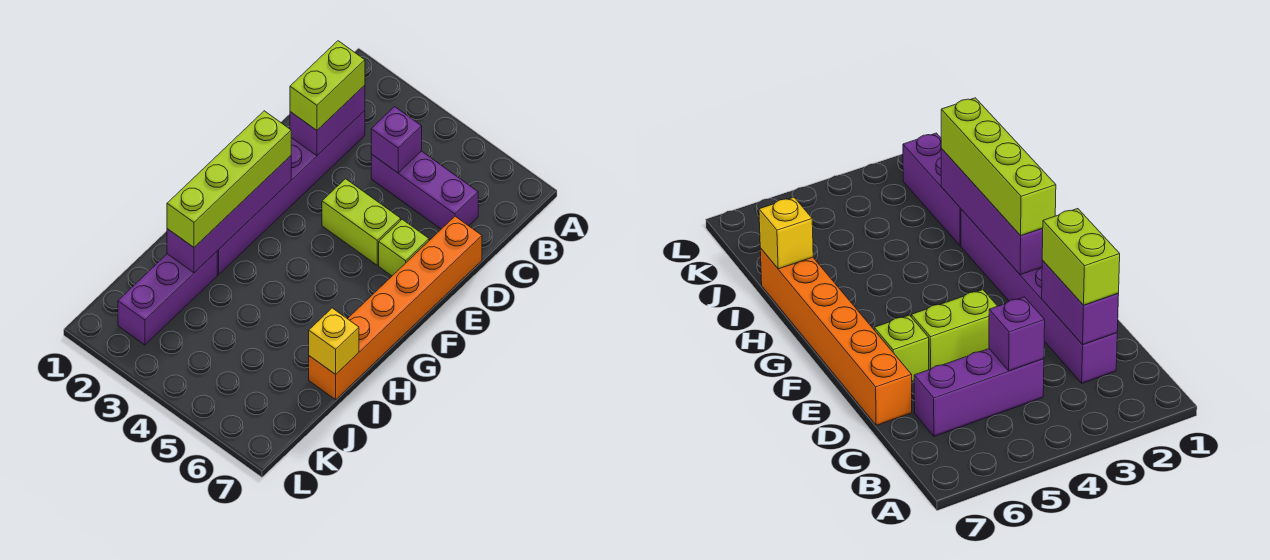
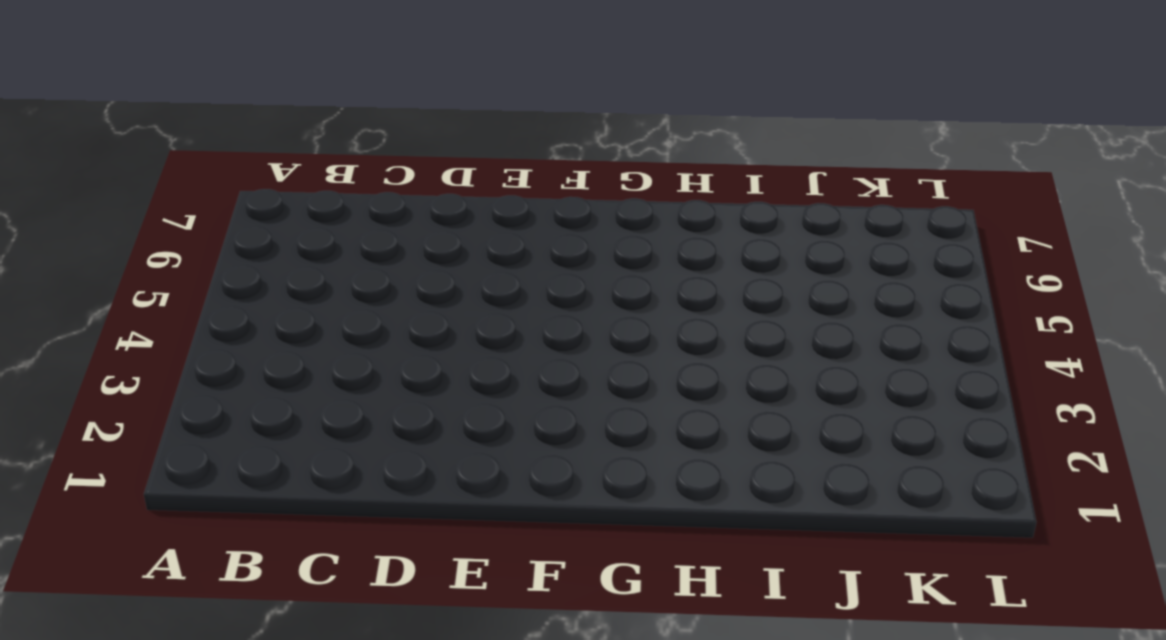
none -> purple brick C2:H2 level 1
none -> purple brick C4:C6 level 1
none -> orange brick D7:I7 level 1

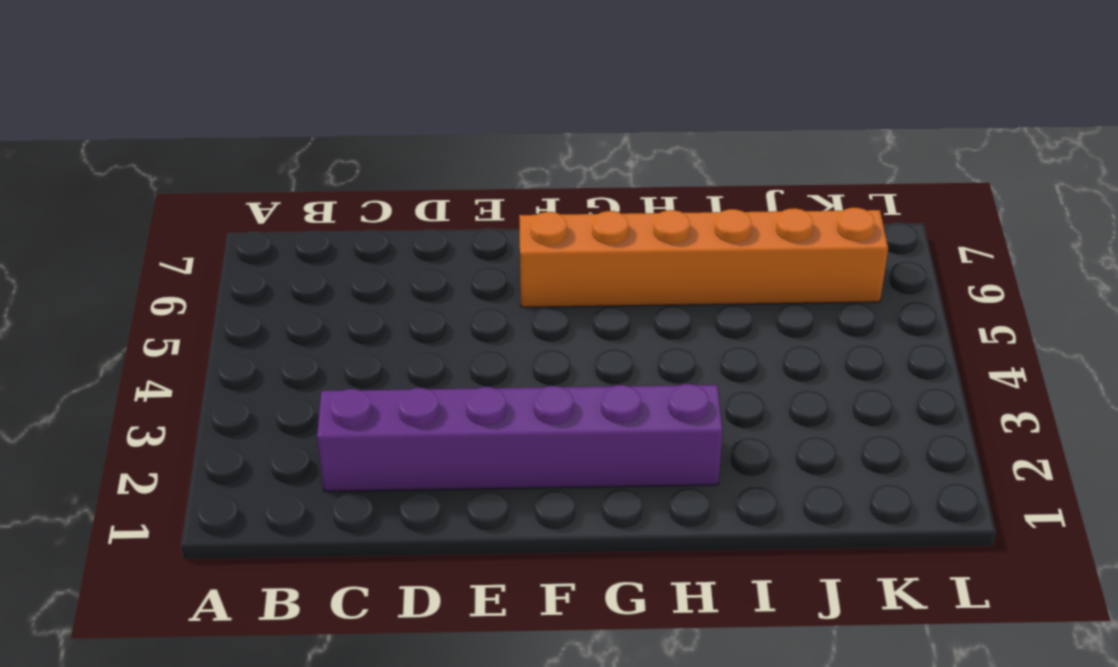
orange brick F6:K6 level 1 -> orange brick D7:I7 level 1
none -> purple brick C4:C6 level 1
none -> lime brick E4:E5 level 1
none -> lime brick E6 level 1

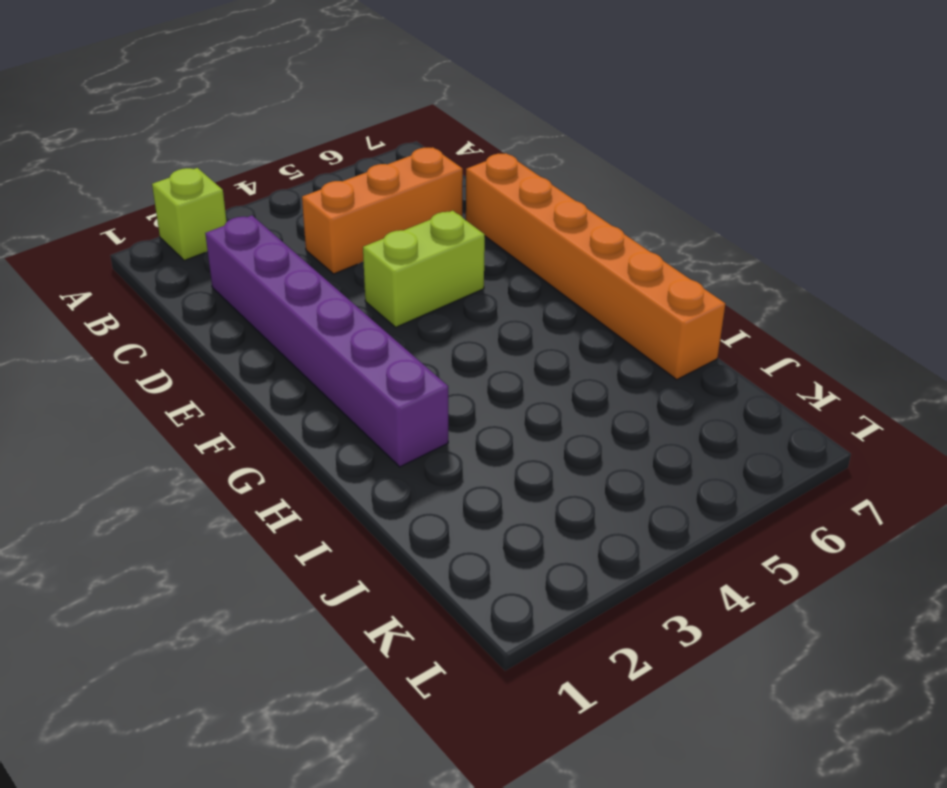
lime brick A2 level 1 -> lime brick E6 level 1
orange brick C4:C6 level 1 -> purple brick C4:C6 level 1
none -> purple brick I2:K2 level 1
none -> purple brick C2:D2 level 2
none -> purple brick C4 level 2

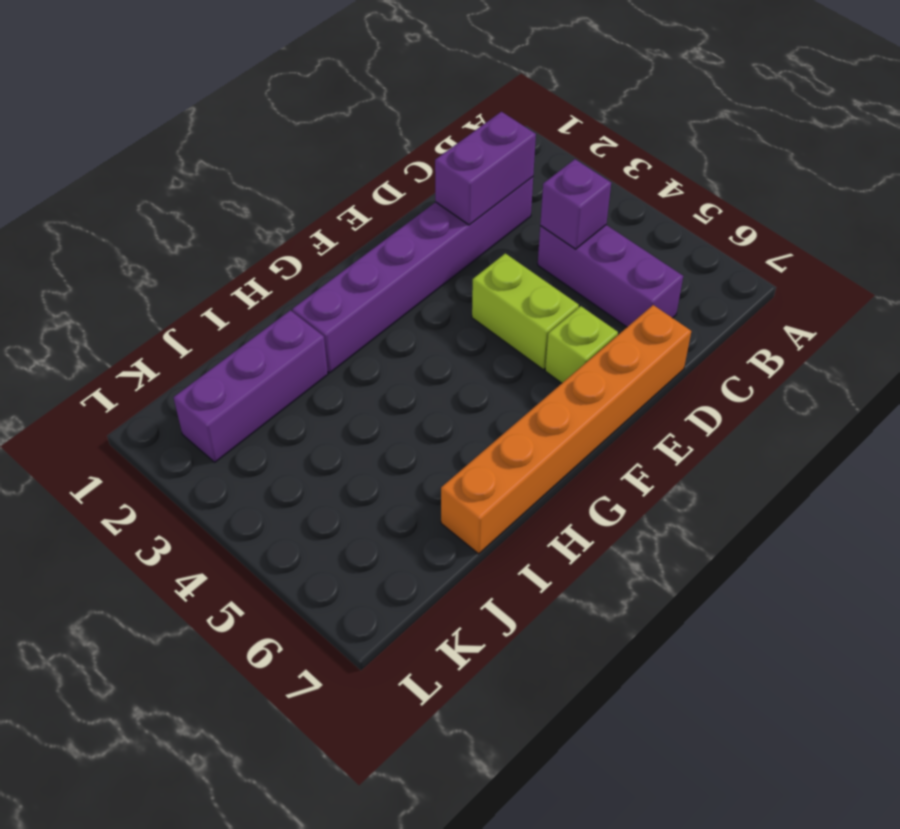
none -> purple brick F2:I2 level 2
none -> yellow brick I7 level 2
none -> lime brick C2:D2 level 3

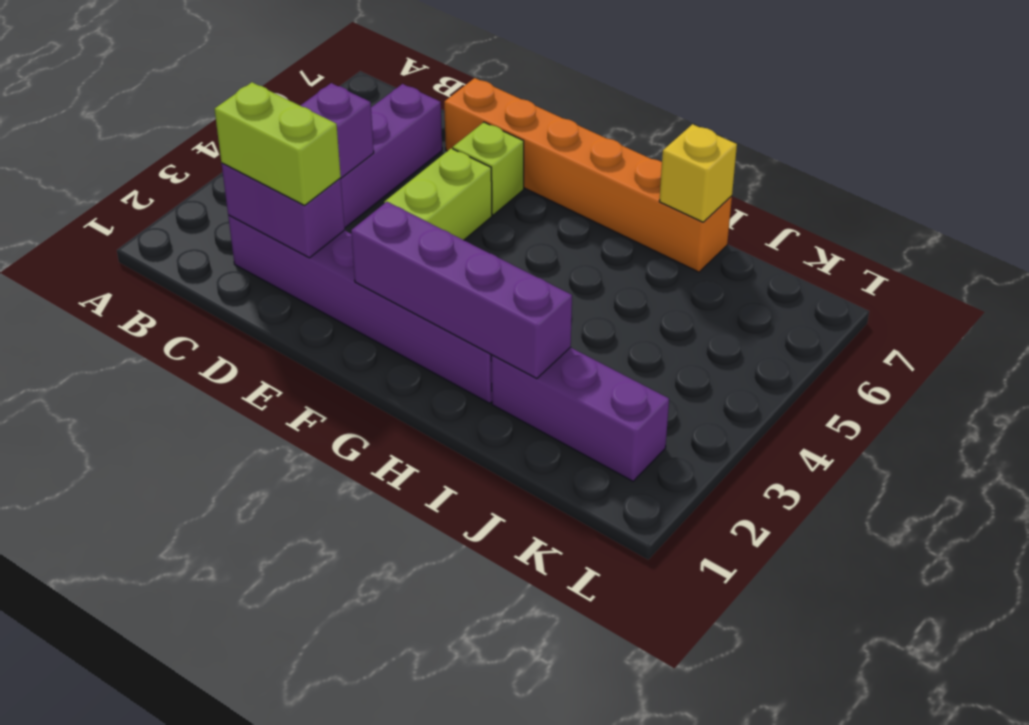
none -> lime brick F2:I2 level 3

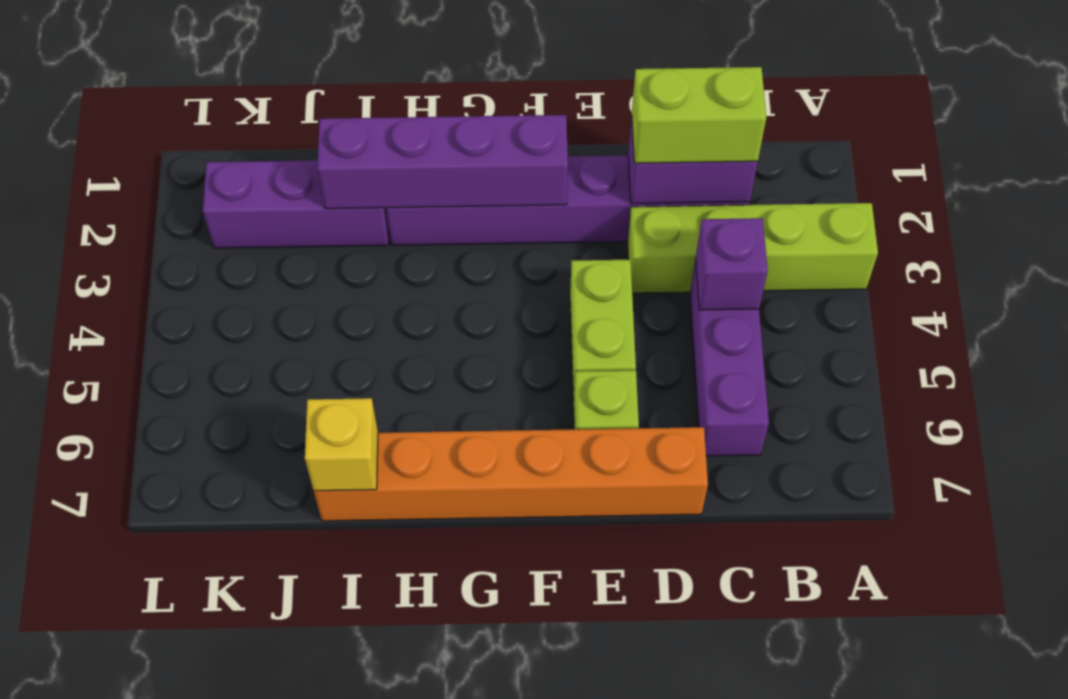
lime brick A3:D3 level 1 -> lime brick F2:I2 level 3

